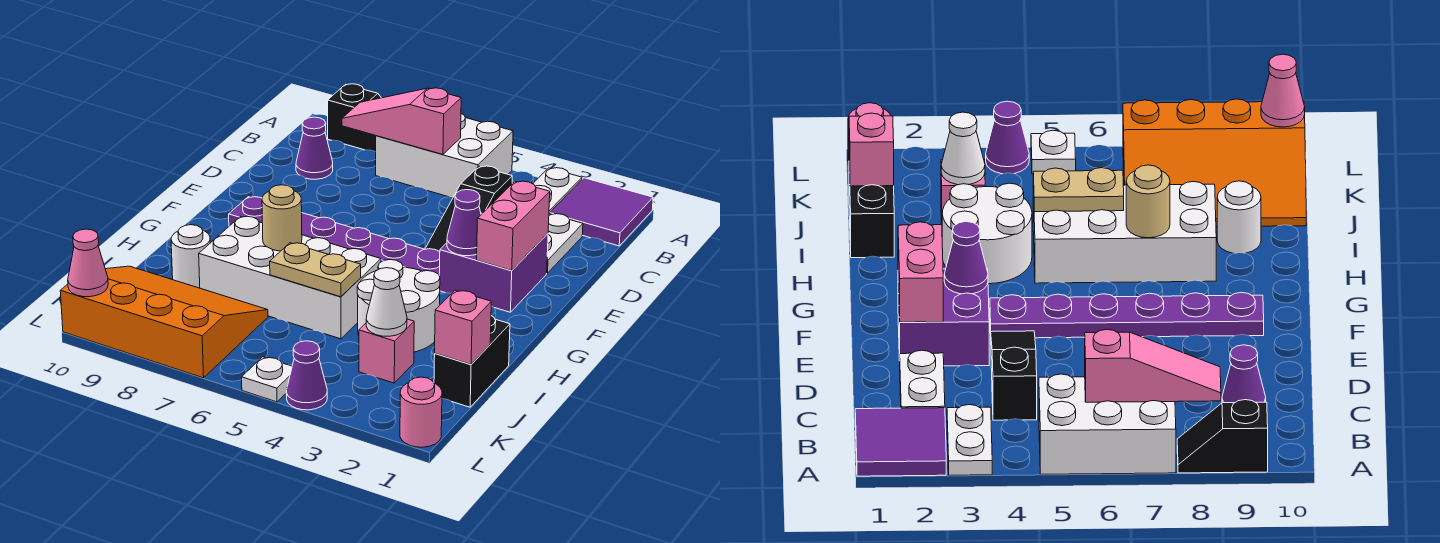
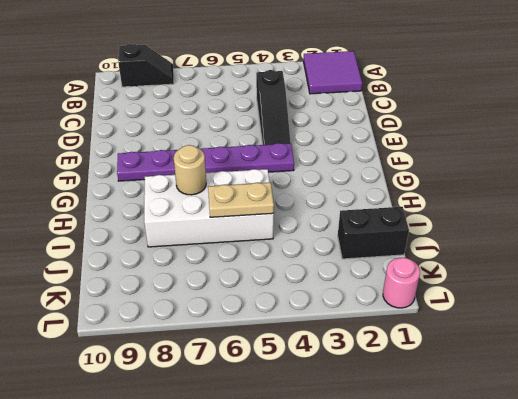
black brick J1:J2 level 1 -> black brick I1:J1 level 1
none -> white plate A3:B3 level 1
none -> white brick A5:B7 level 1
none -> white plate C2:D2 level 1

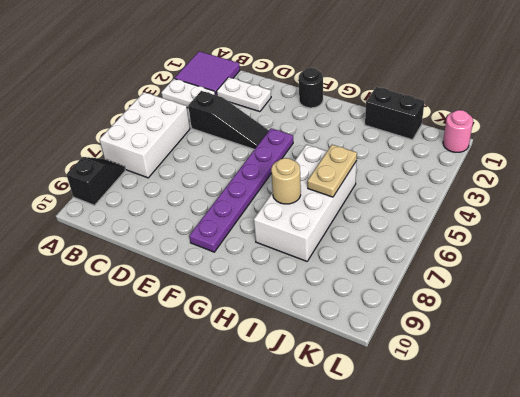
black round brick F1 level 1 -> none
none -> purple cone C9 level 1
none -> purple brick E2:F3 level 1
none -> white round brick H3:I4 level 1

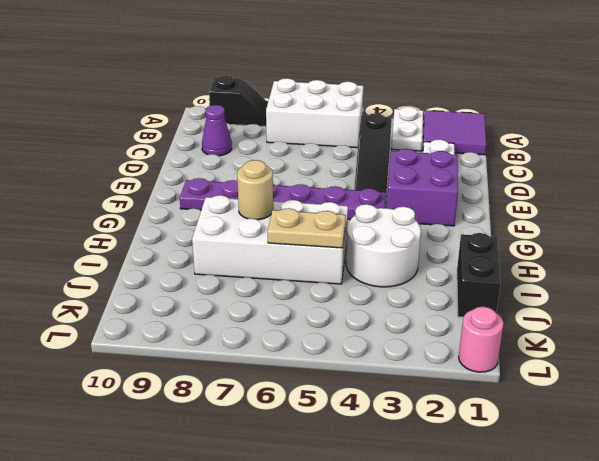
none -> white round brick I9 level 1
none -> pink brick J3 level 1
none -> orange slope J7:L10 level 1 top L

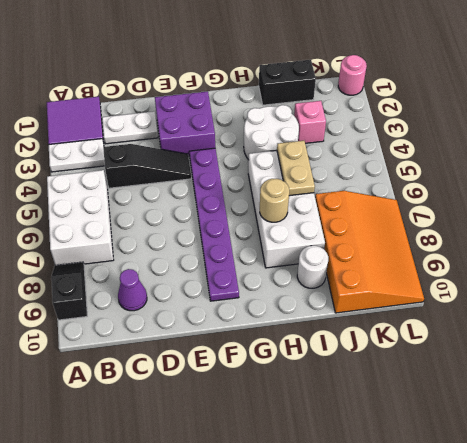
orange slope J7:L10 level 1 top J -> orange slope J7:L10 level 1 top L
none -> purple cone L4 level 1
none -> white plate L5 level 1
none -> pink slope B6:B8 level 2 top 6

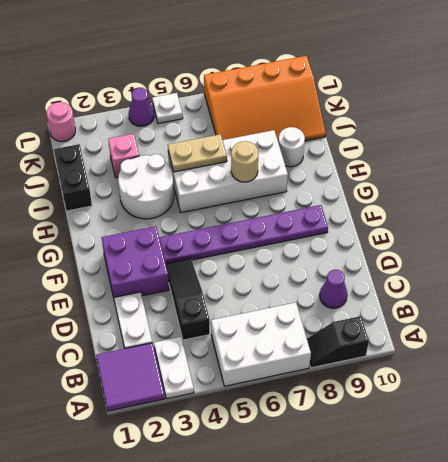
none -> pink slope B6:B8 level 2 top 6
none -> pink brick E2:F2 level 2
none -> purple cone F3 level 2

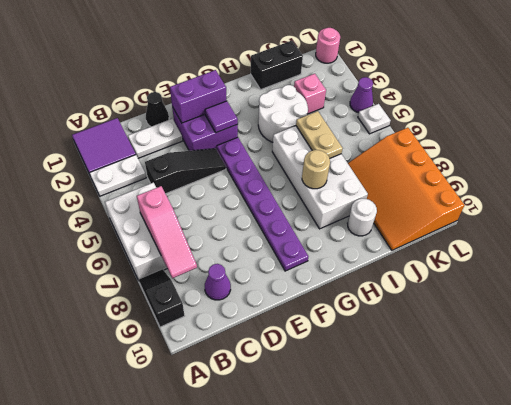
black cone D1 level 1 -> none
purple brick E2:F2 level 2 -> pink brick E2:F2 level 2
purple tile F3 level 2 -> purple cone F3 level 2
none -> pink brick J1 level 2
none -> white cone J3 level 2
none -> pink cone L10 level 2

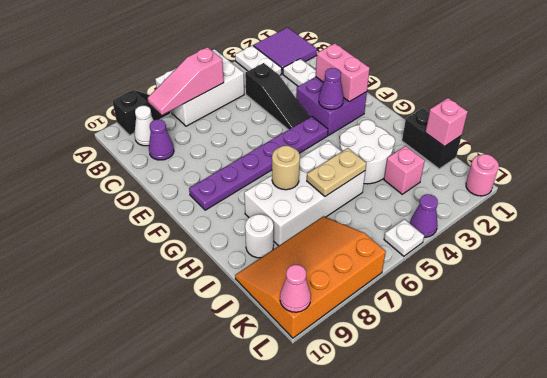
white cone B9 level 1 -> white cone J3 level 2

